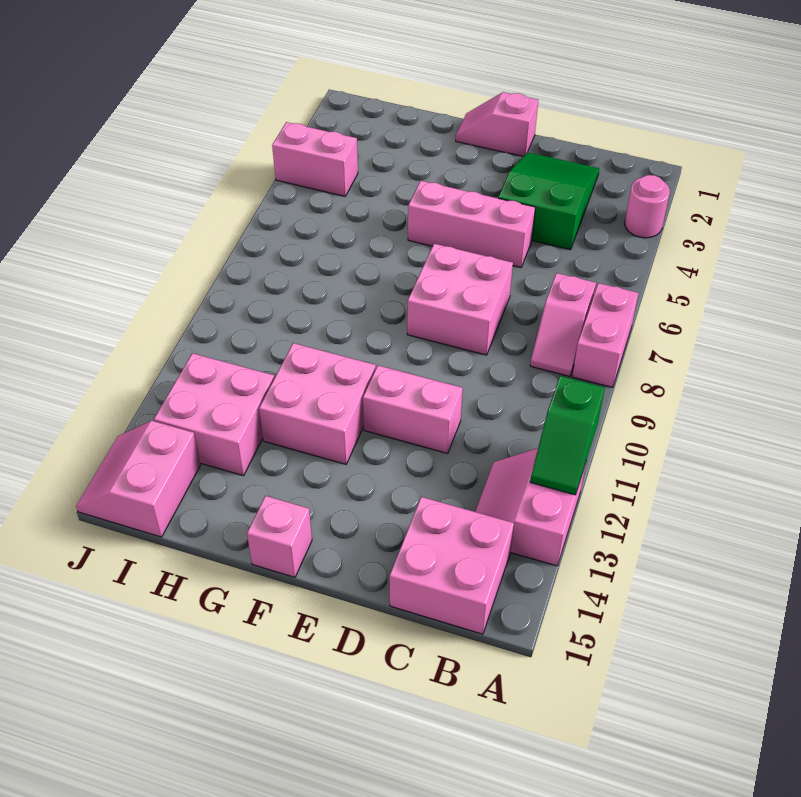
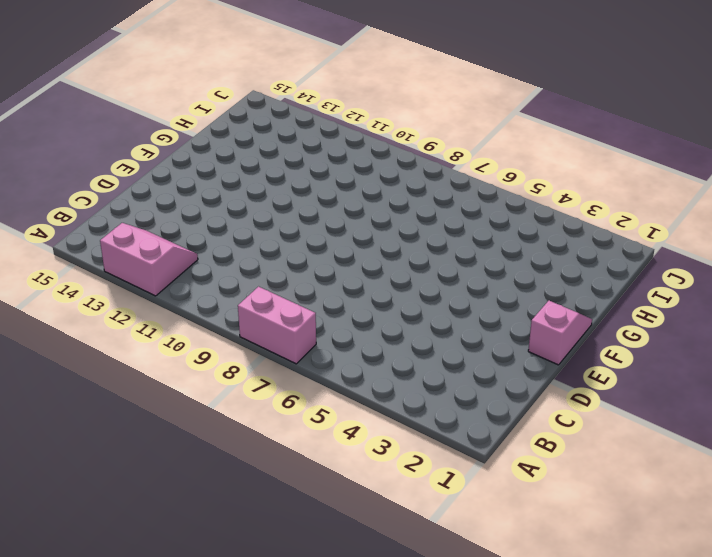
none -> pink round brick A3 level 1
none -> pink slope B7:B8 level 1 top 7
none -> pink brick B14:C15 level 1

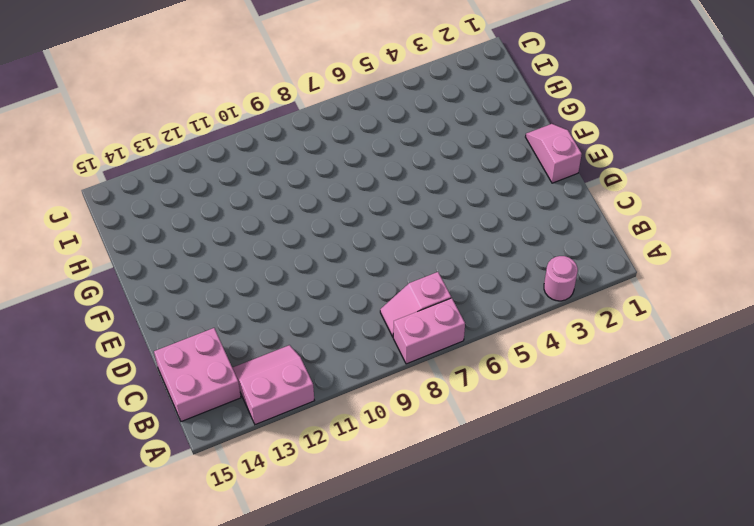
none -> green slope C2:D4 level 1 top 4
none -> pink brick D5:F5 level 1
none -> pink brick D7:E8 level 1

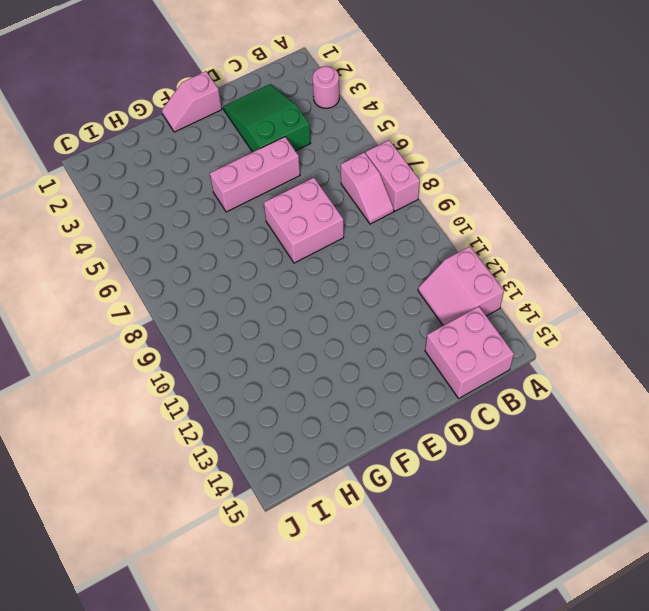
none -> pink brick D11:E11 level 1
none -> pink brick F11:G12 level 1
none -> pink brick F15 level 1

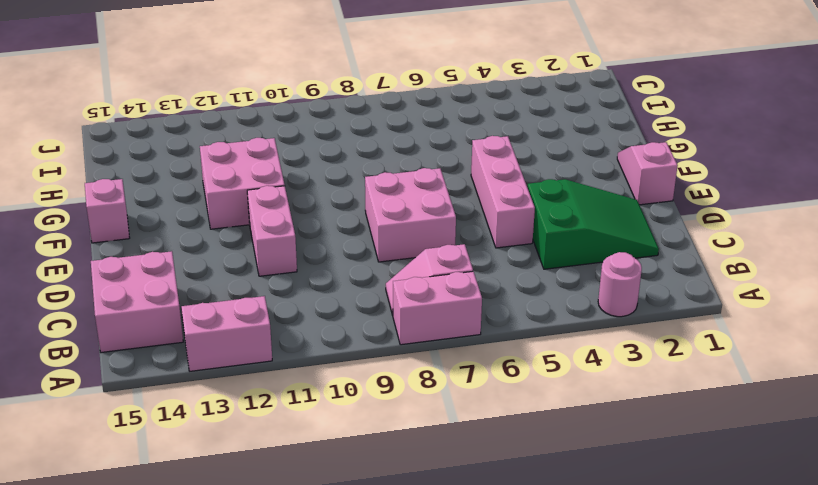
none -> pink brick H12:I13 level 1
none -> pink brick I4:J4 level 1
none -> pink slope I14:J15 level 1 top I

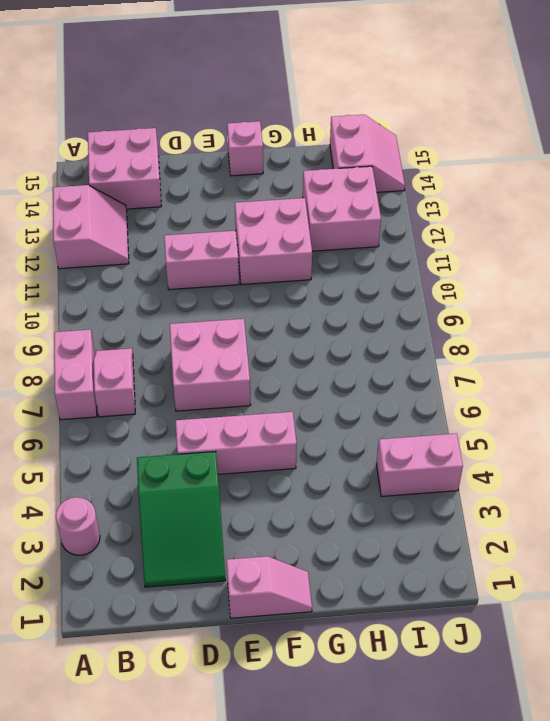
none -> green slope A11:A12 level 2 top 11

